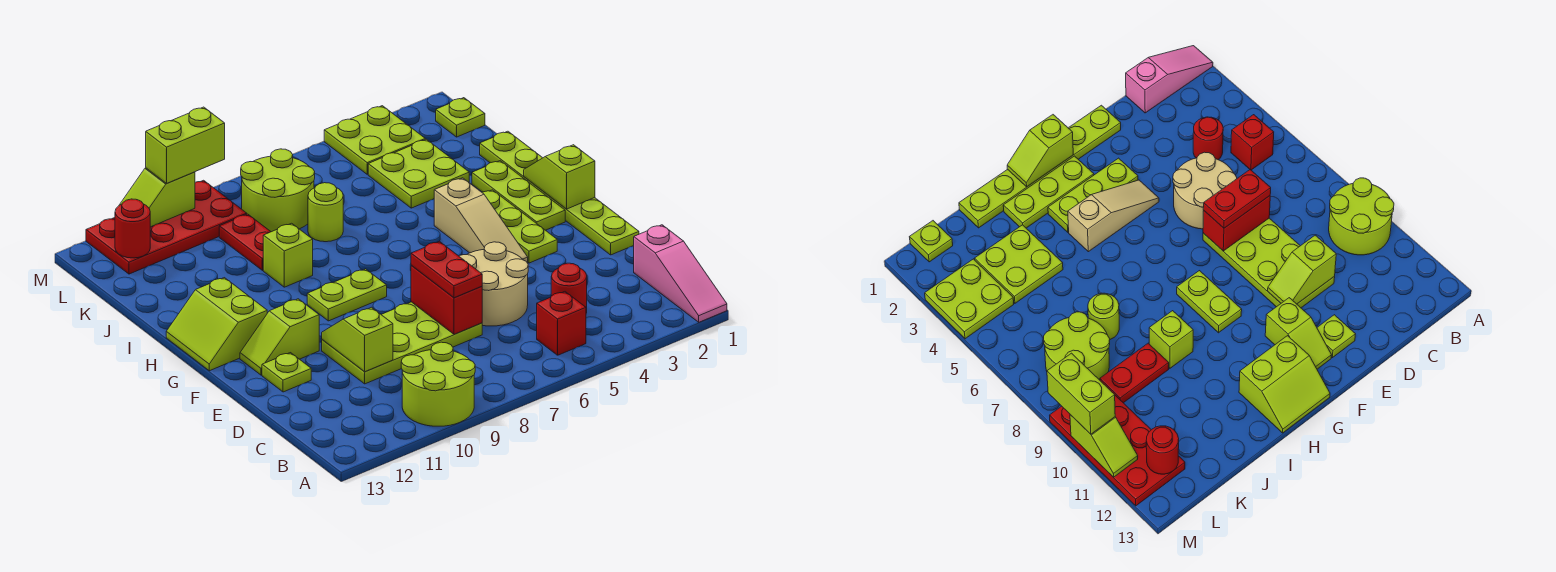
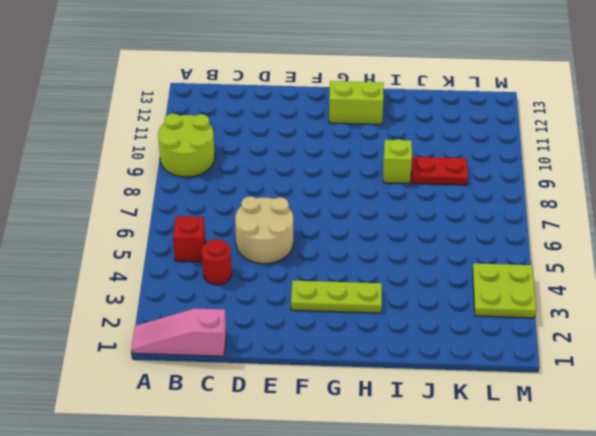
none -> lime plate D7:E10 level 1
none -> lime plate E1:J1 level 1
none -> lime plate E12 level 1

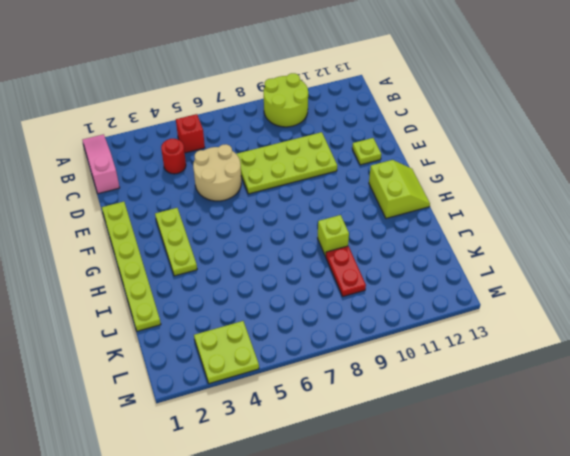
none -> tan slope F4:H4 level 1 top H
none -> lime slope F11:F12 level 1 top 11
none -> lime plate G2:I2 level 1

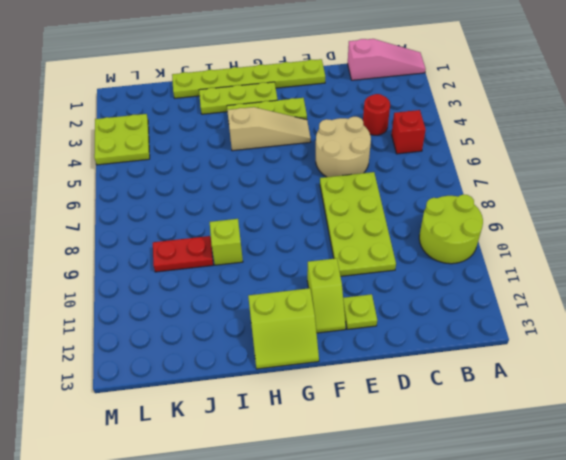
none -> lime plate G8:G9 level 1
none -> lime plate J3:K4 level 1
none -> lime round brick J7 level 1

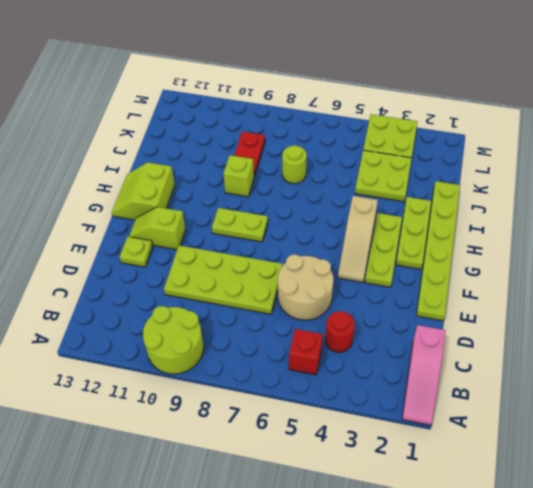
none -> lime round brick K7:L8 level 1
none -> lime plate L1 level 1
none -> red plate L9:M12 level 1

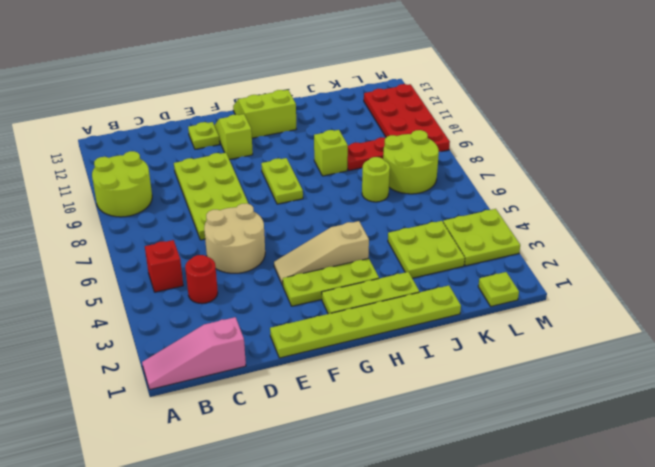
none -> red brick D7:E7 level 2
none -> lime slope D10:E10 level 2 top D
none -> lime slope G1:H1 level 2 top G

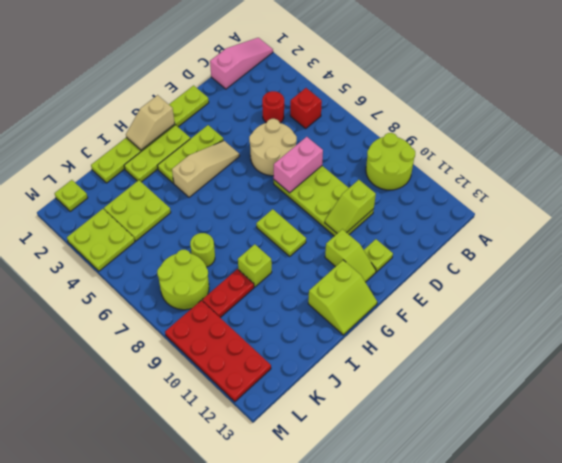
pink brick D7:E7 level 2 -> red brick D7:E7 level 2
tan slope G1:H1 level 2 top G -> lime slope G1:H1 level 2 top G
none -> red round brick L12 level 2
none -> lime slope M10:M11 level 2 top 10
none -> red plate D7:E7 level 3

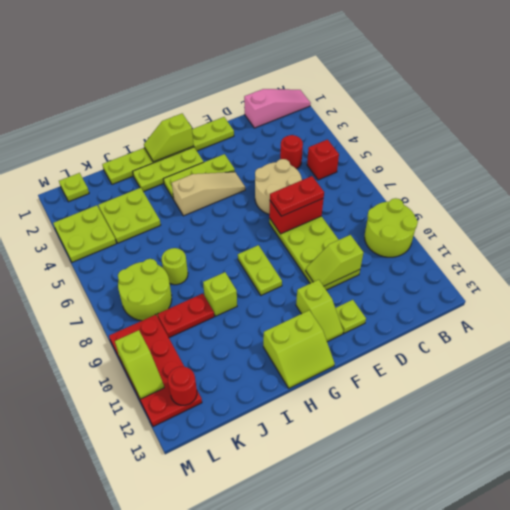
none -> lime brick M9:M10 level 3

